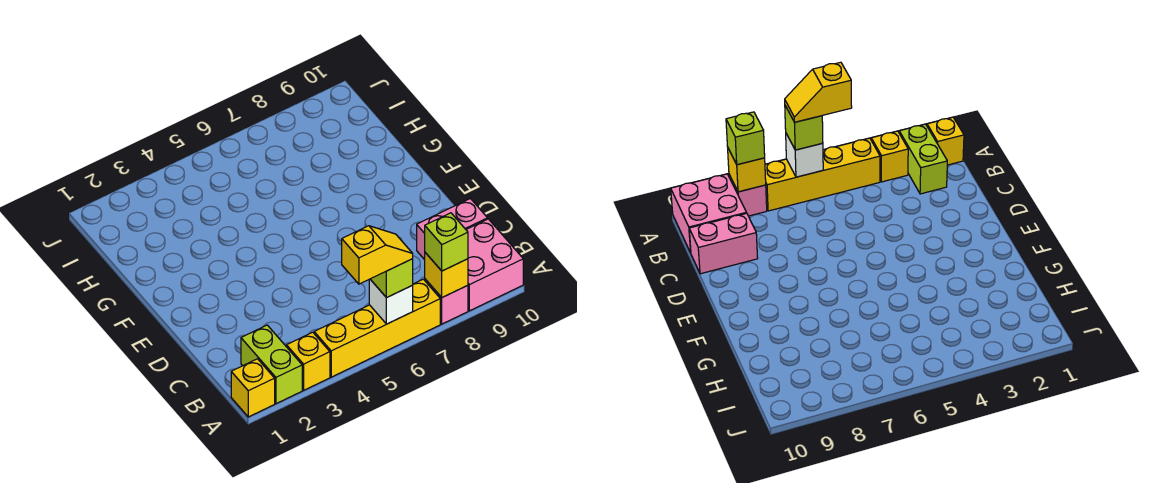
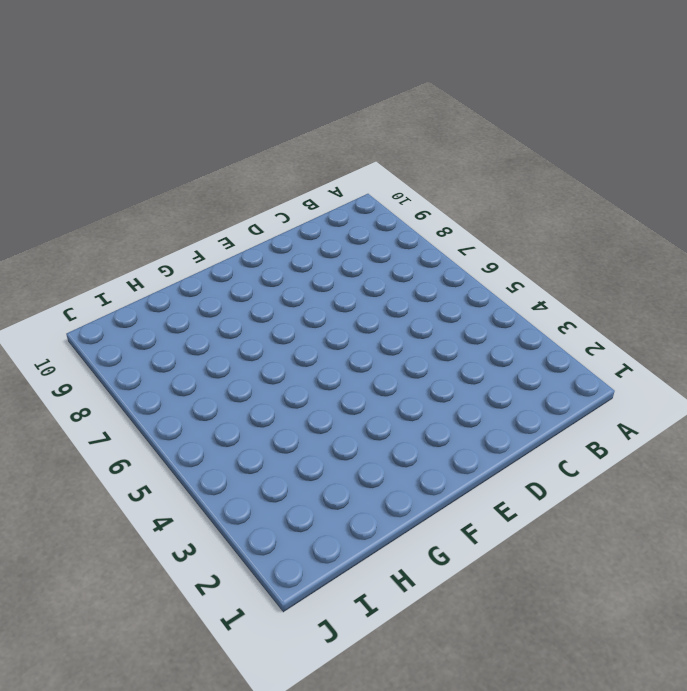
none -> yellow brick A1 level 1
none -> lime brick A2:B2 level 1
none -> yellow brick A3 level 1

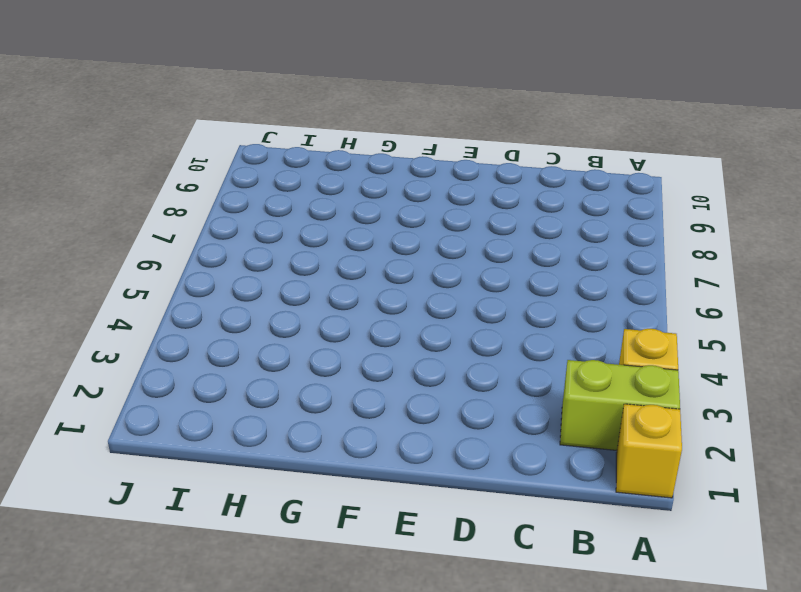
none -> yellow brick A4:A7 level 1
none -> pink brick A8 level 1
none -> pink brick A9:B10 level 1

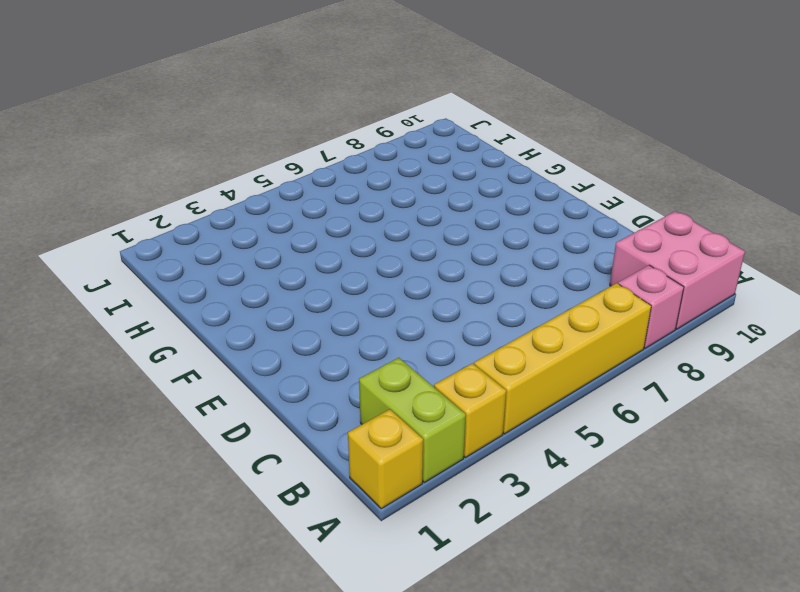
none -> pink brick C9:C10 level 1
none -> white brick A6 level 2
none -> yellow brick A8 level 2

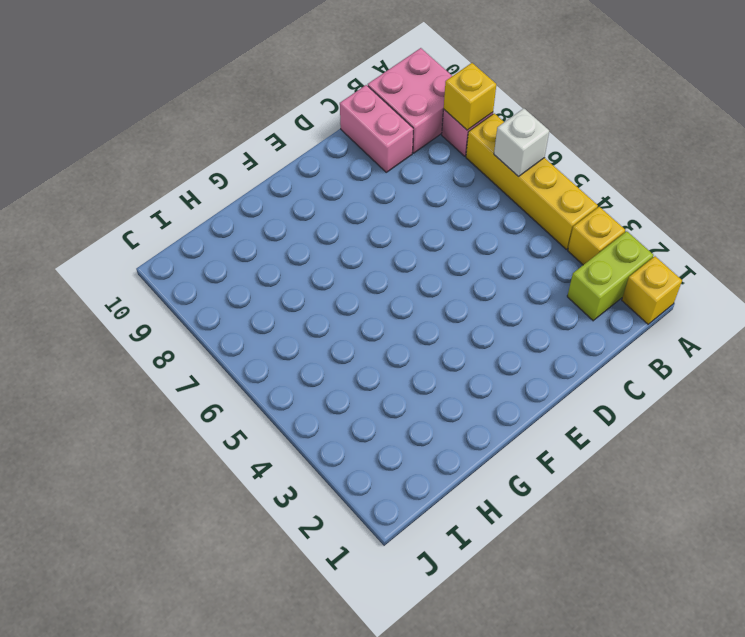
none -> lime brick A6 level 3
none -> lime brick A8 level 3
none -> yellow slope A5:A6 level 4 top 5

